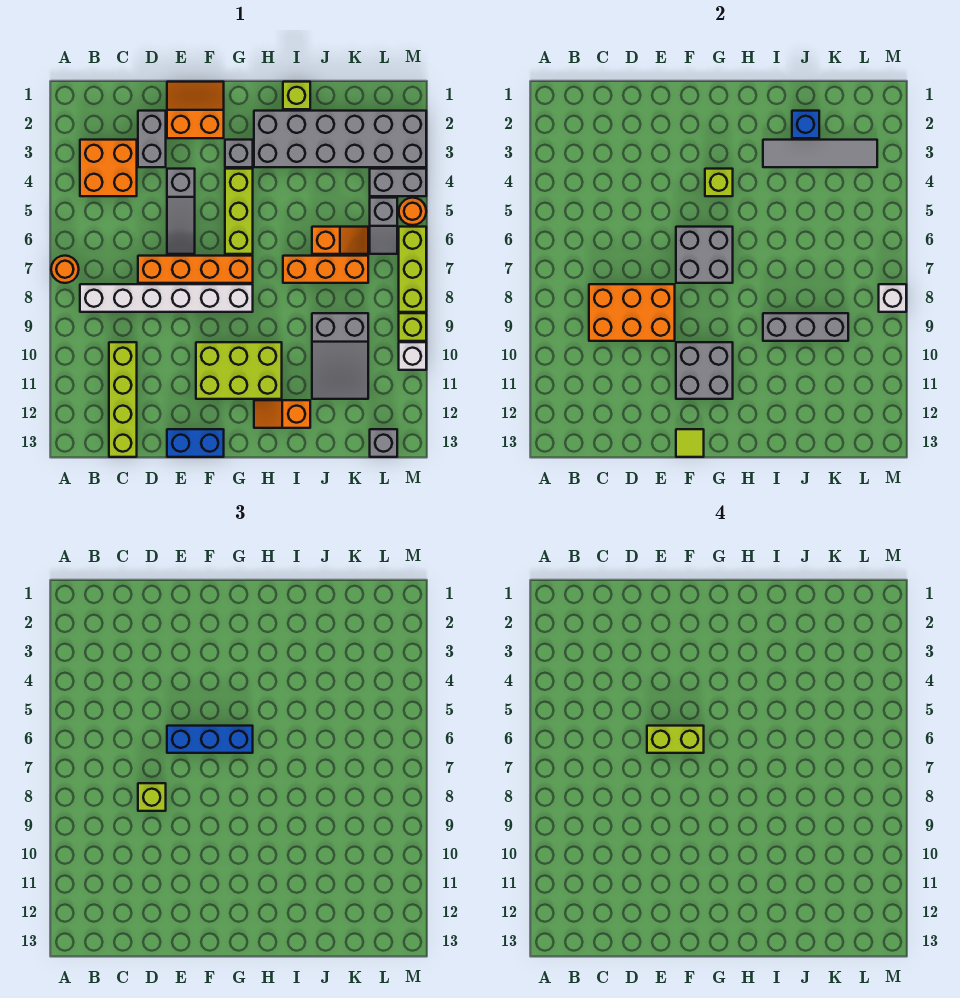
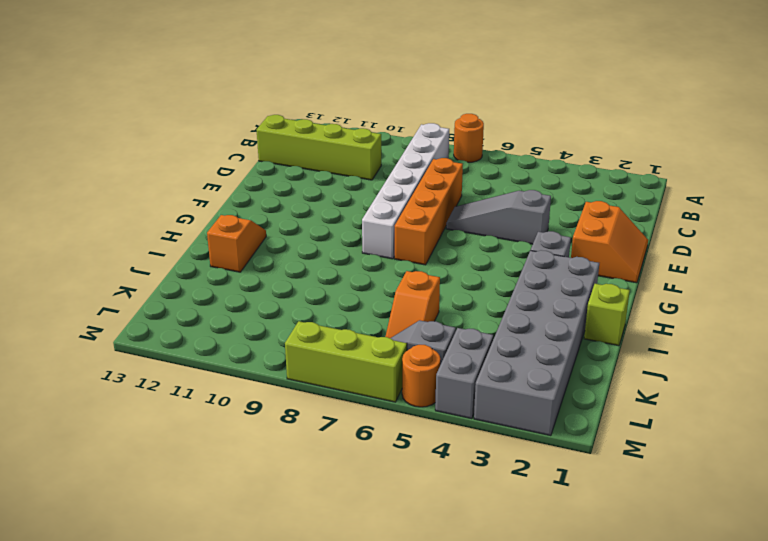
none -> orange brick B3:C4 level 1
none -> grey brick D2:D3 level 1
none -> blue brick E13:F13 level 1
none -> lime brick F10:H11 level 1

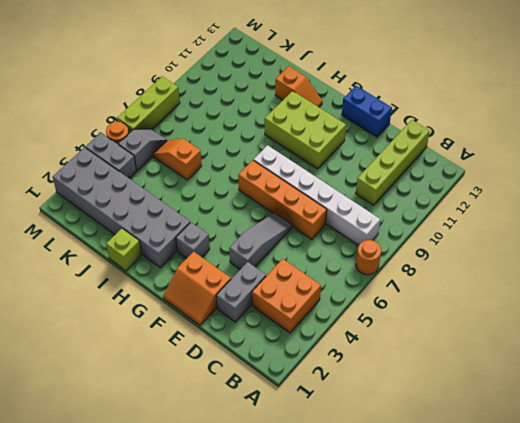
none -> lime brick G4:G6 level 1
none -> orange brick I7:K7 level 1
none -> grey slope J9:K11 level 1 top 9
none -> grey brick L13 level 1

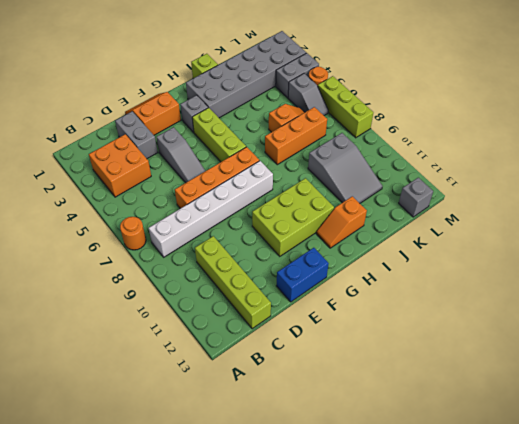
none -> lime brick M9 level 1
none -> white brick M10 level 1
none -> orange brick C8:E9 level 2
none -> grey brick F6:G7 level 2

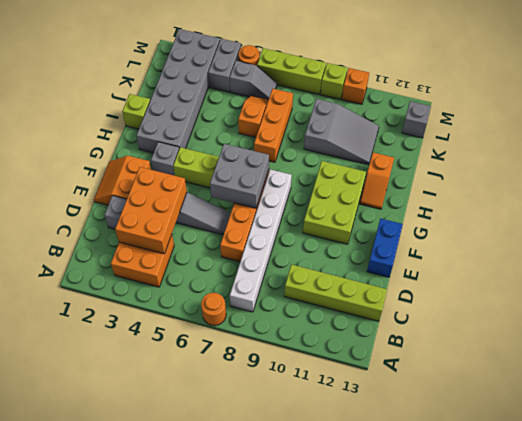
orange brick C3:E4 level 2 -> orange brick C8:E9 level 2
orange brick M10 level 1 -> white brick M10 level 1
none -> grey brick F10:G11 level 2
none -> lime tile F13 level 2
none -> lime brick G4 level 2
none -> grey tile I3:L3 level 2

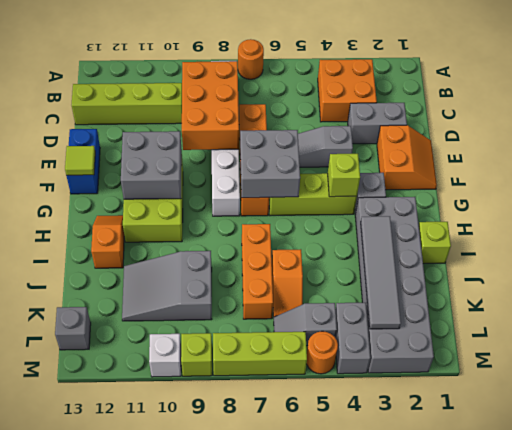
none -> grey brick I9:K9 level 2
none -> blue brick J2 level 2
none -> white brick M8 level 2
none -> lime brick D8 level 3

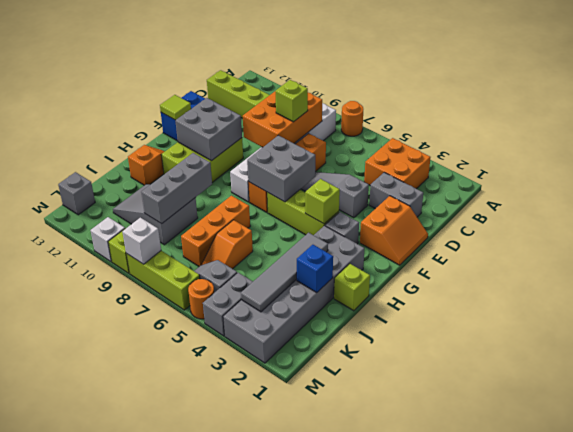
none -> blue brick E6:G6 level 3
none -> lime brick E6:F6 level 4

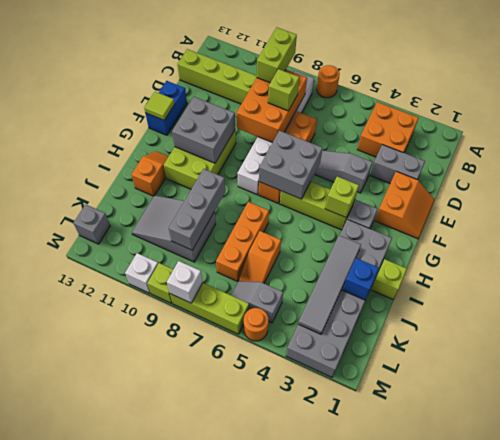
lime brick B9:C9 level 3 -> lime brick E6:F6 level 4
none -> grey brick L4:M4 level 1
none -> blue brick E6:G6 level 3

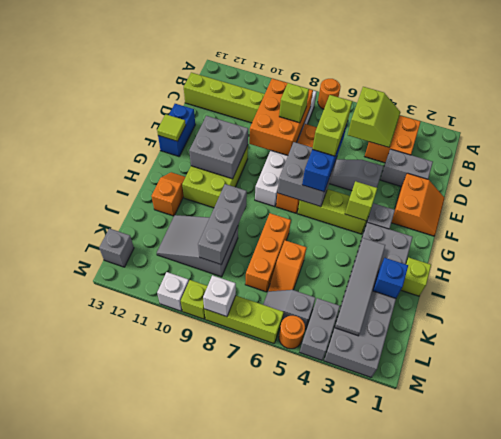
lime slope B4:C5 level 2 top 5 -> none

